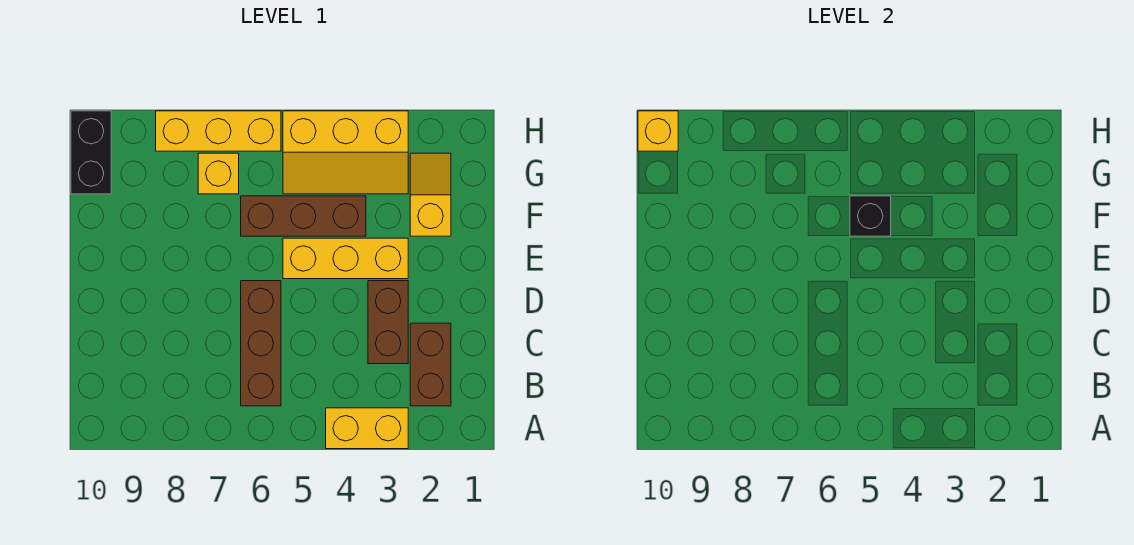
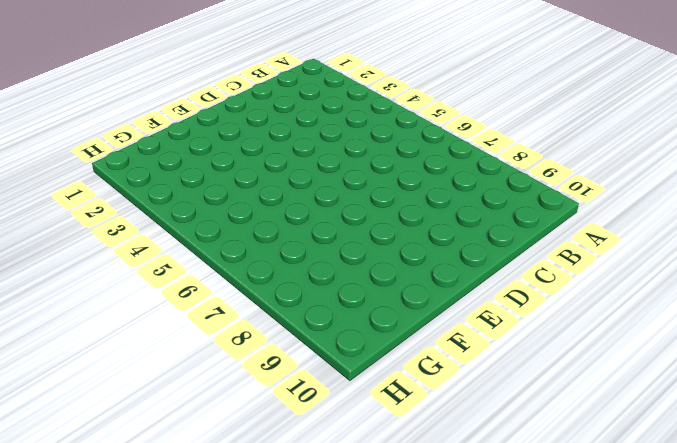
none -> yellow brick A3:A4 level 1
none -> brown brick B2:C2 level 1
none -> brown brick B6:D6 level 1

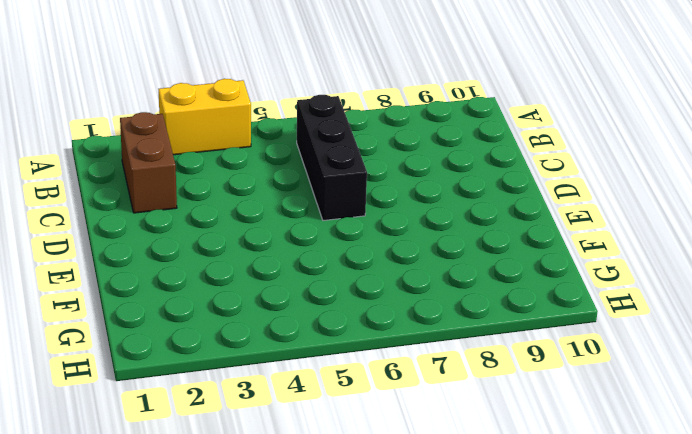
black brick B6:D6 level 1 -> brown brick B6:D6 level 1
none -> brown brick C3:D3 level 1
none -> yellow brick E3:E5 level 1
none -> yellow slope F2:G2 level 1 top F

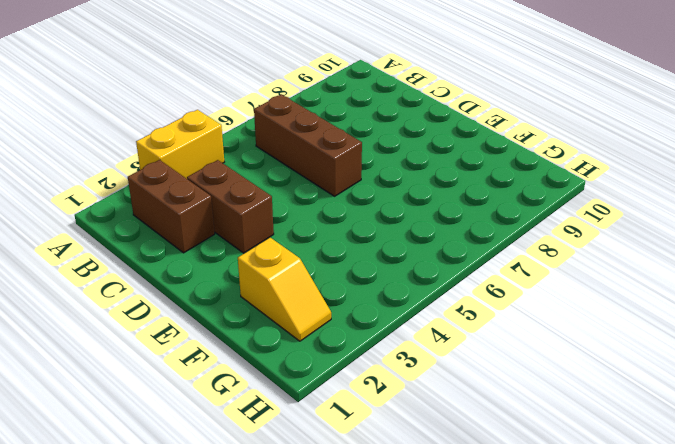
none -> yellow brick E3:E5 level 1
none -> brown brick F4:F6 level 1
none -> yellow slope G3:H5 level 1 top H

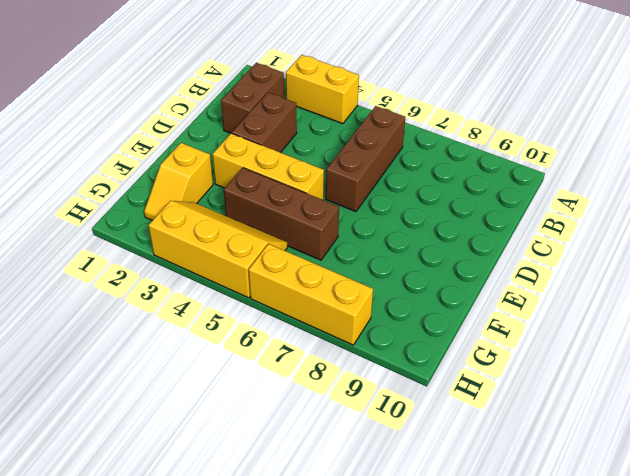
none -> yellow brick G7 level 1
none -> black brick G10:H10 level 1
none -> black brick F5 level 2

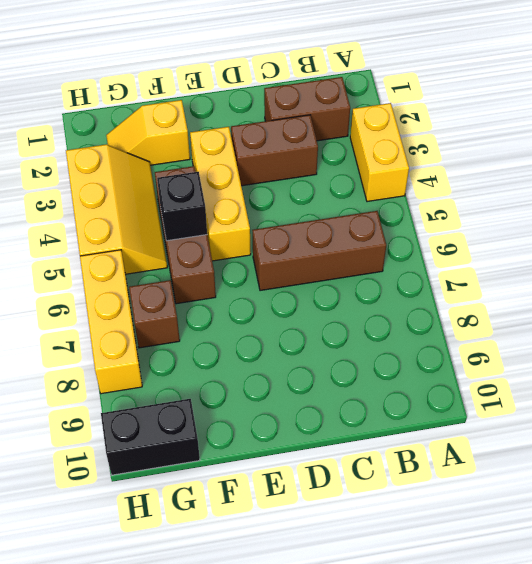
brown brick G7 level 1 -> yellow brick G7 level 1
none -> yellow brick H10 level 2

